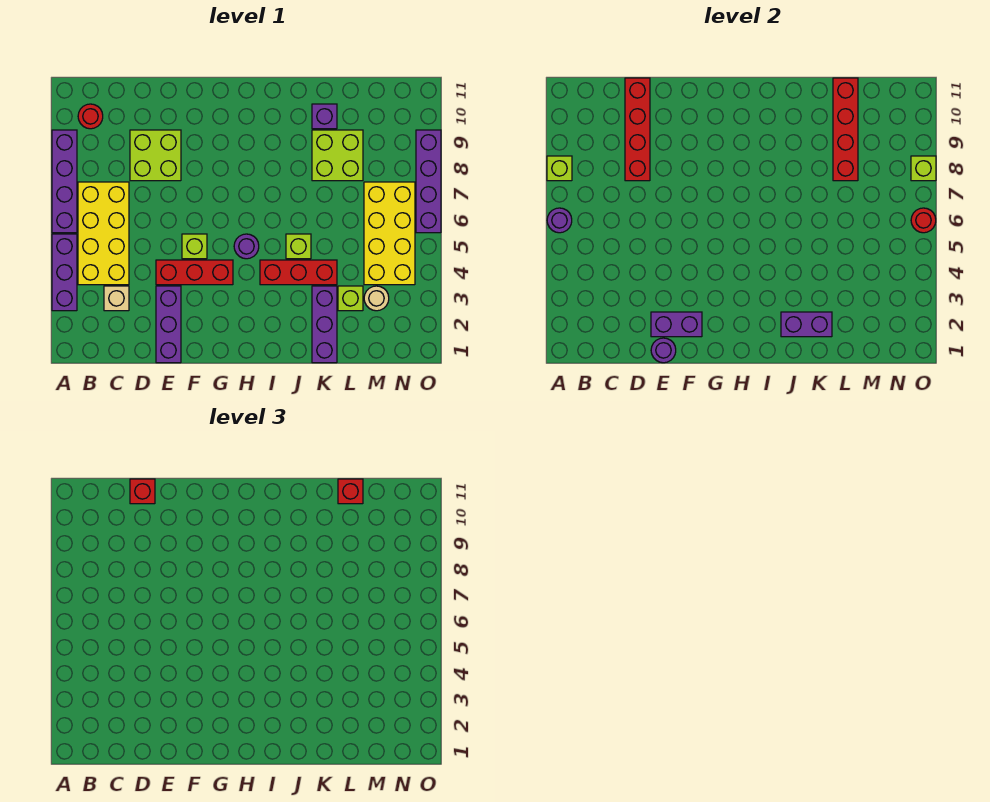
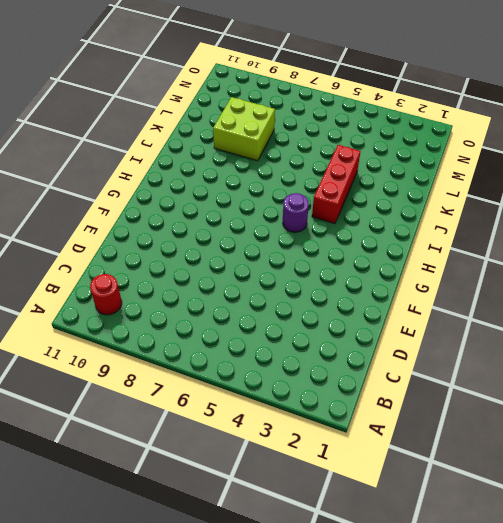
none -> purple brick A3:A5 level 1
none -> purple brick A6:A9 level 1
none -> yellow brick B4:C7 level 1
none -> tan brick C3 level 1

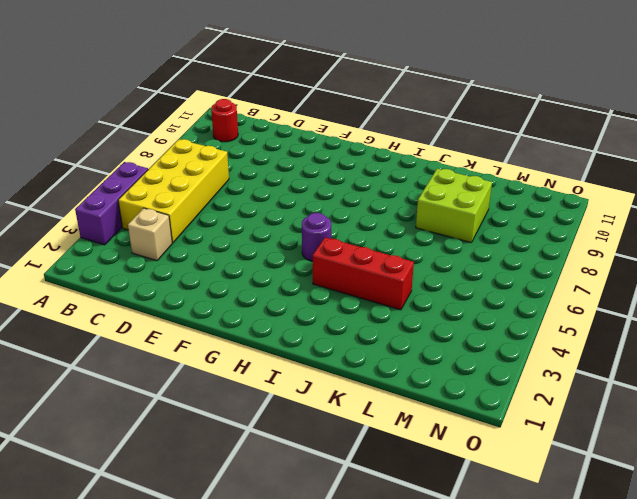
none -> purple brick A6:A9 level 1
none -> lime brick D8:E9 level 1
none -> purple brick E1:E3 level 1
none -> red brick E4:G4 level 1

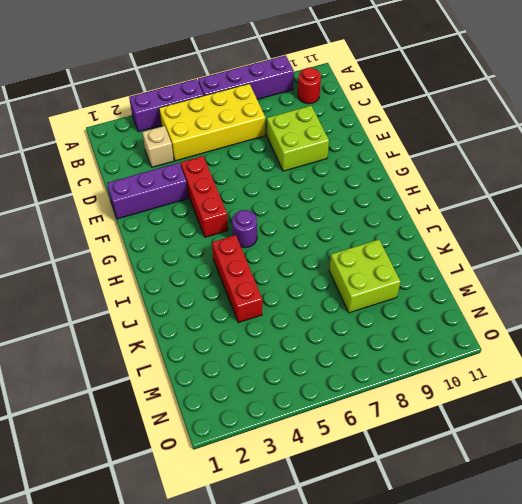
none -> lime brick F5 level 1
none -> lime brick J5 level 1
none -> purple brick K1:K3 level 1
none -> purple brick K10 level 1

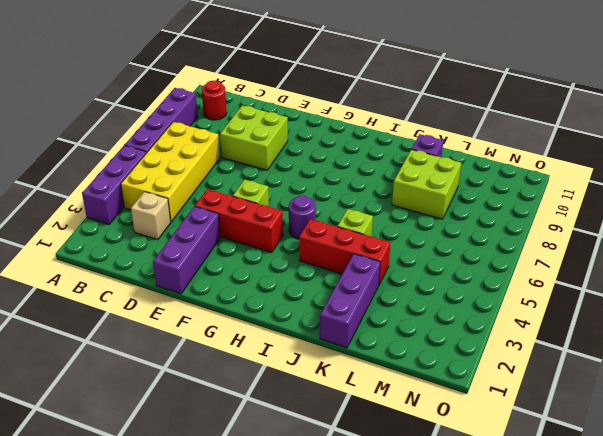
none -> lime brick L3 level 1
none -> tan round brick M3 level 1
none -> yellow brick M4:N7 level 1
none -> purple brick O6:O9 level 1

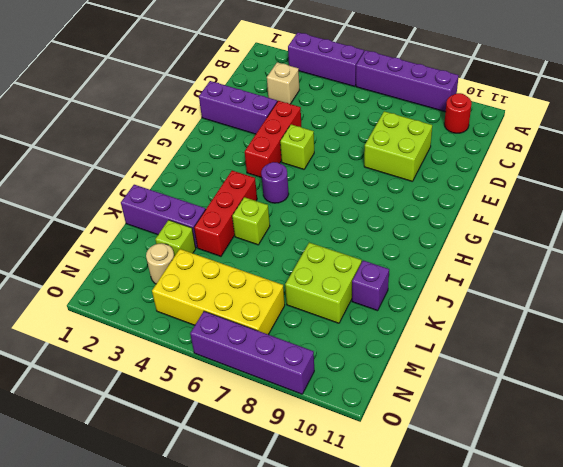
none -> yellow brick B4:C7 level 1
none -> purple round brick A6 level 2
none -> lime brick A8 level 2
none -> red brick D8:D11 level 2

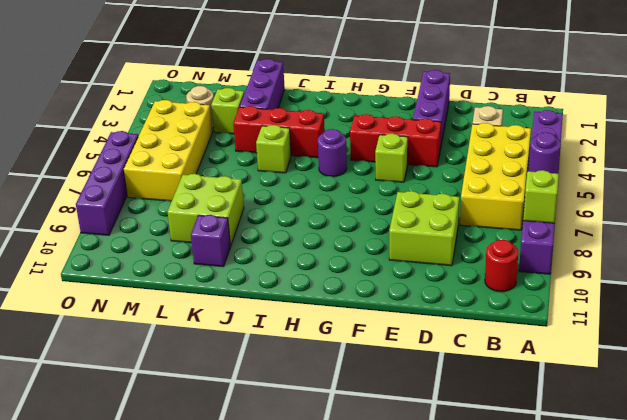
none -> red brick D8:D11 level 2
none -> purple round brick E1 level 2
none -> purple brick E2:F2 level 2
none -> purple brick J2:K2 level 2

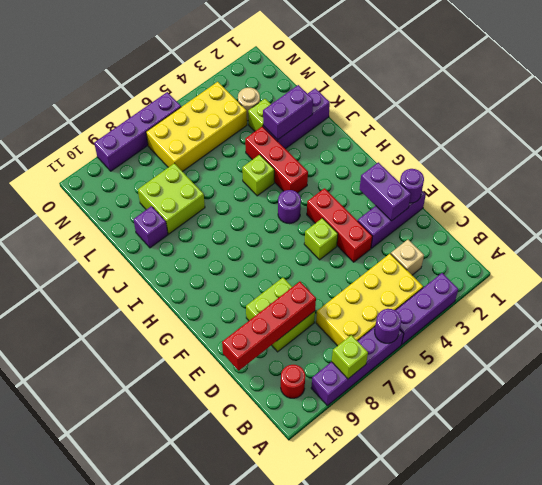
purple brick K2:K3 level 2 -> purple brick J2:K2 level 2
none -> red brick L8:L11 level 2
none -> red round brick O6 level 2
none -> lime brick O8 level 2
none -> red brick D11 level 3

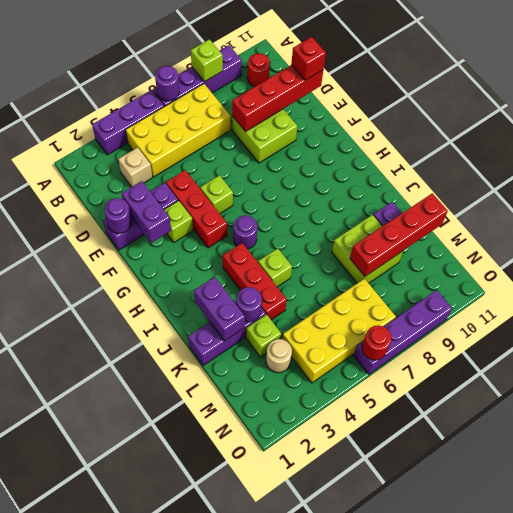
lime brick F3 level 1 -> lime brick O8 level 2
purple round brick K3 level 2 -> none
none -> red brick L11 level 3

